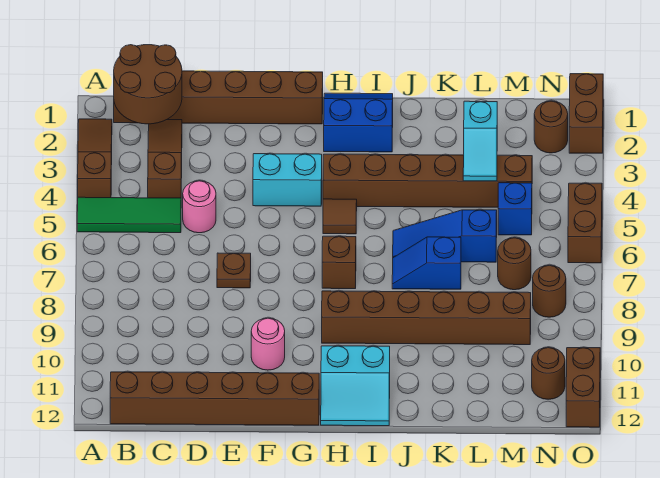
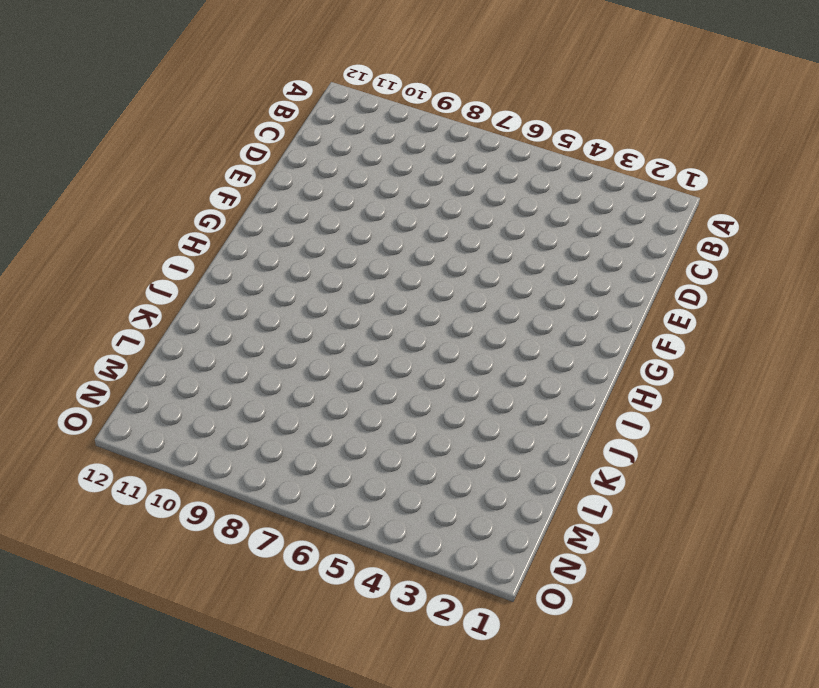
none -> brown slope A2:A4 level 1 top 4
none -> green tile A5:C5 level 1
none -> brown brick B1:G1 level 1

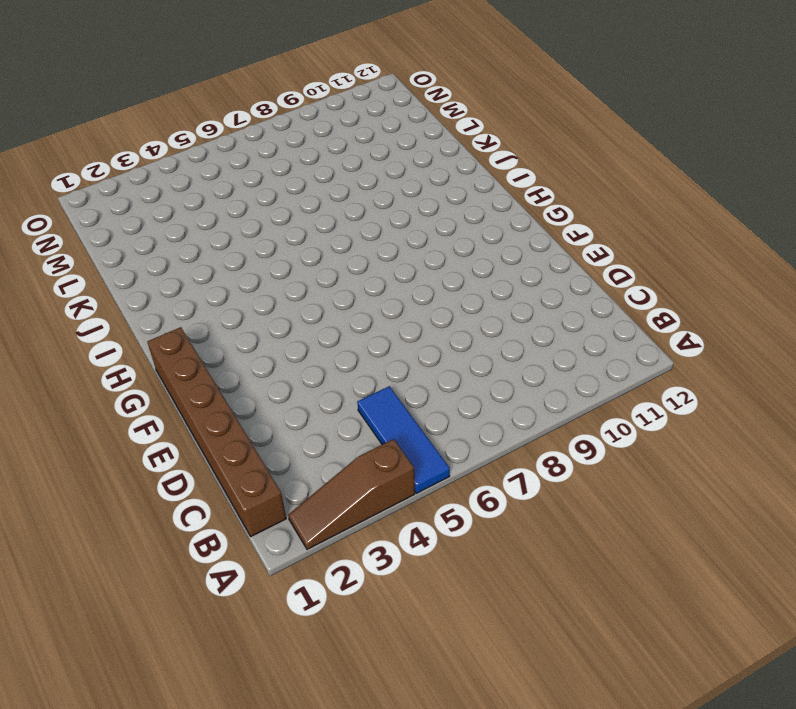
blue tile A5:C5 level 1 -> green tile A5:C5 level 1
none -> brown brick B12:G12 level 1
none -> brown slope C2:C4 level 1 top 4
none -> pink round brick D5 level 1

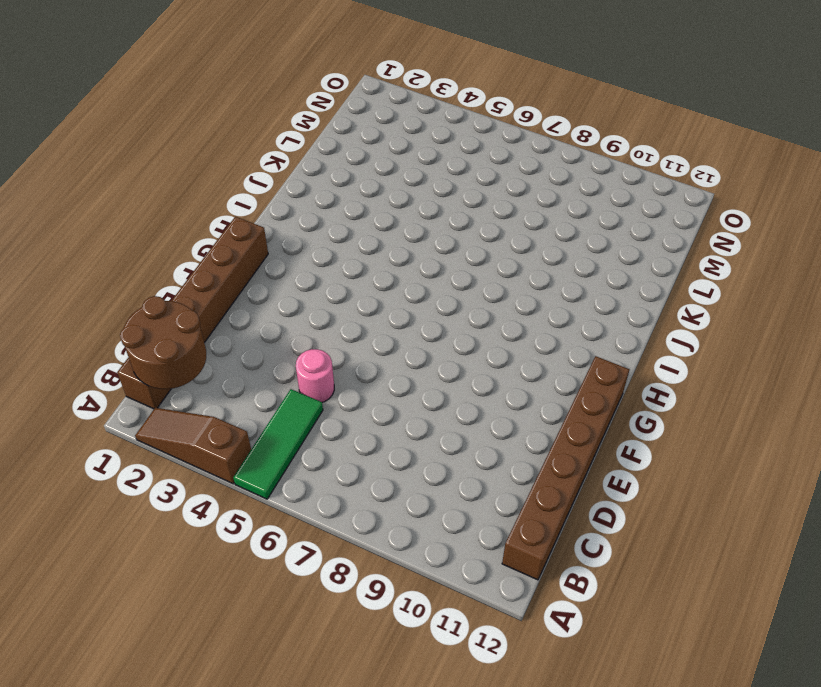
none -> brown slope C2:C4 level 1 top 4
none -> brown plate E7 level 1
none -> cyan brick F4:G4 level 1

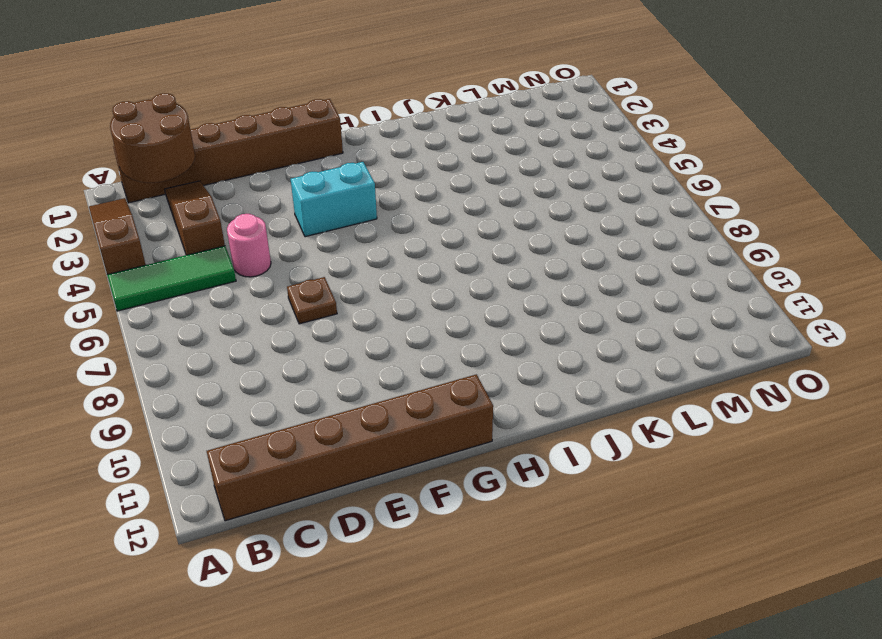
none -> pink round brick F10 level 1
none -> blue slope H1:I2 level 1 top 2
none -> brown brick H4:M4 level 1

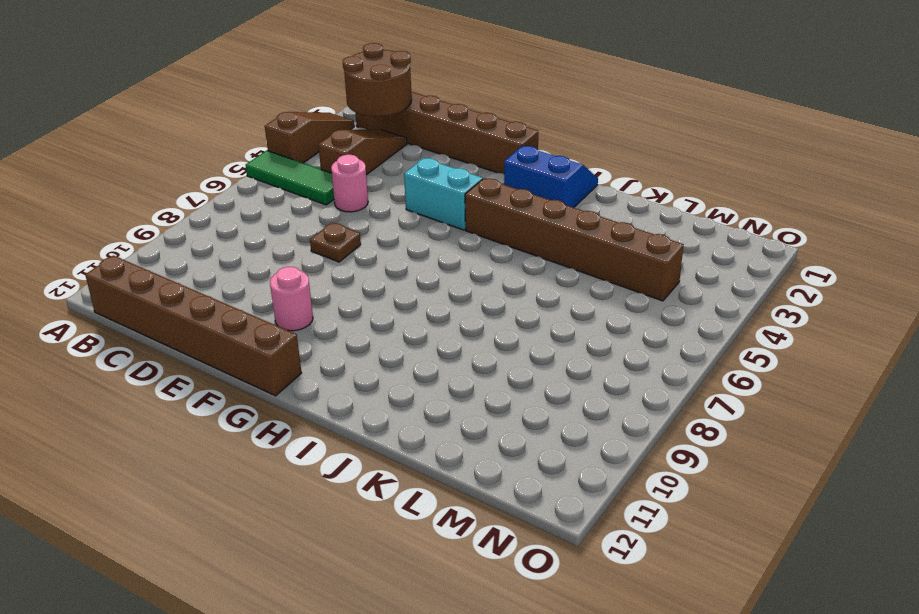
none -> brown tile H5 level 1
none -> brown brick H7 level 1
none -> brown brick H9:M9 level 1

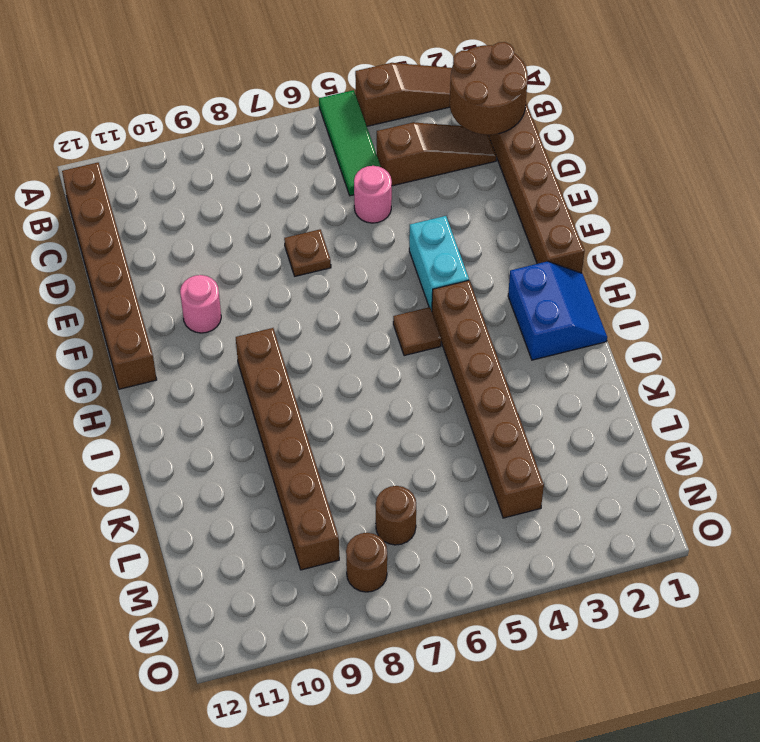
none -> brown brick H7 level 1
none -> cyan slope H11:I12 level 1 top 11
none -> blue slope J6:L6 level 1 top L

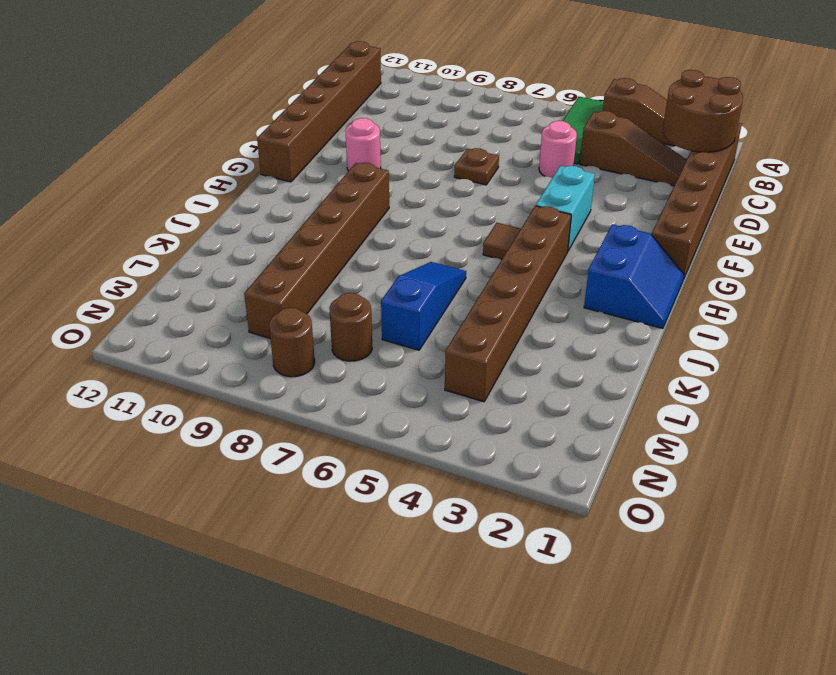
none -> brown brick H7 level 1
none -> cyan slope H11:I12 level 1 top 11
none -> blue slope J7:K7 level 1 top K

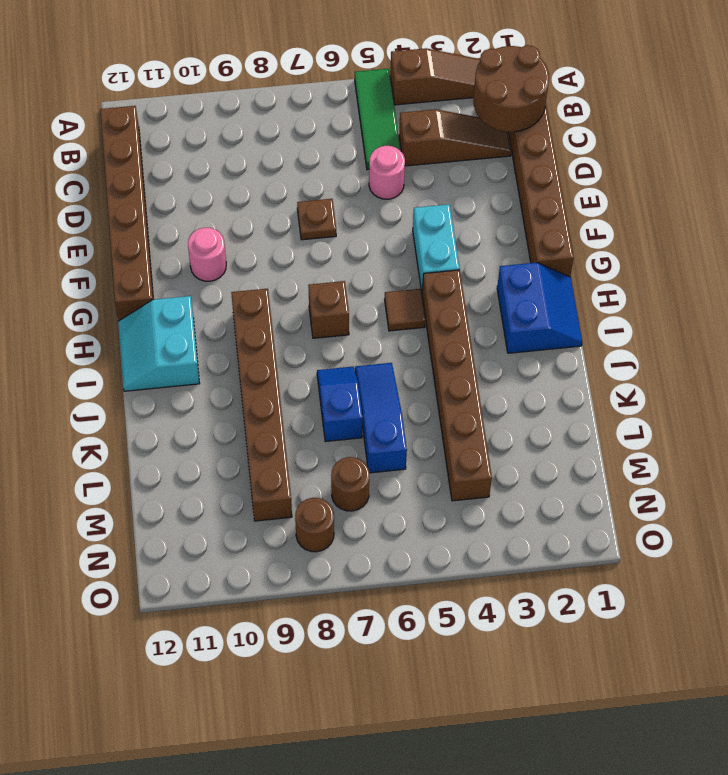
none -> blue brick M5 level 1
none -> brown round brick N2 level 1
none -> brown round brick N11 level 1

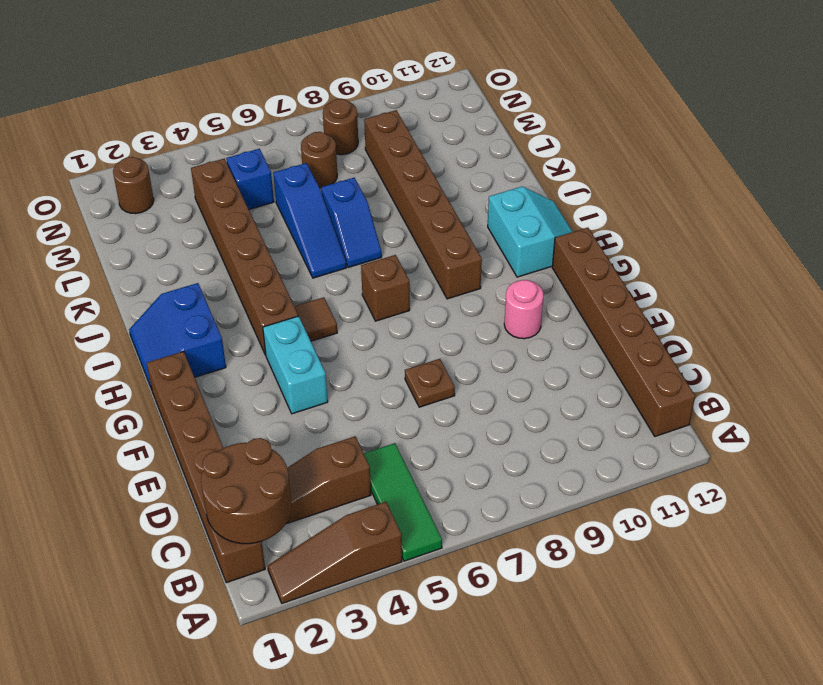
none -> pink round brick D5 level 1
none -> brown round brick N11 level 1
none -> brown brick O1:O2 level 1

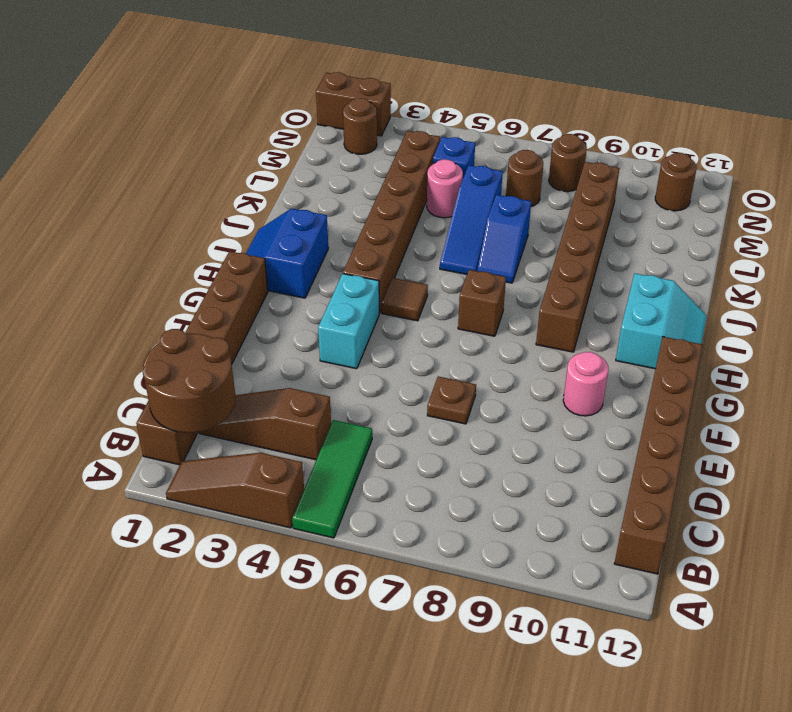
pink round brick L5 level 1 -> pink round brick D5 level 1
none -> brown brick O5:O6 level 1
none -> brown brick O11:O12 level 1
none -> cyan slope L3:L4 level 2 top 3

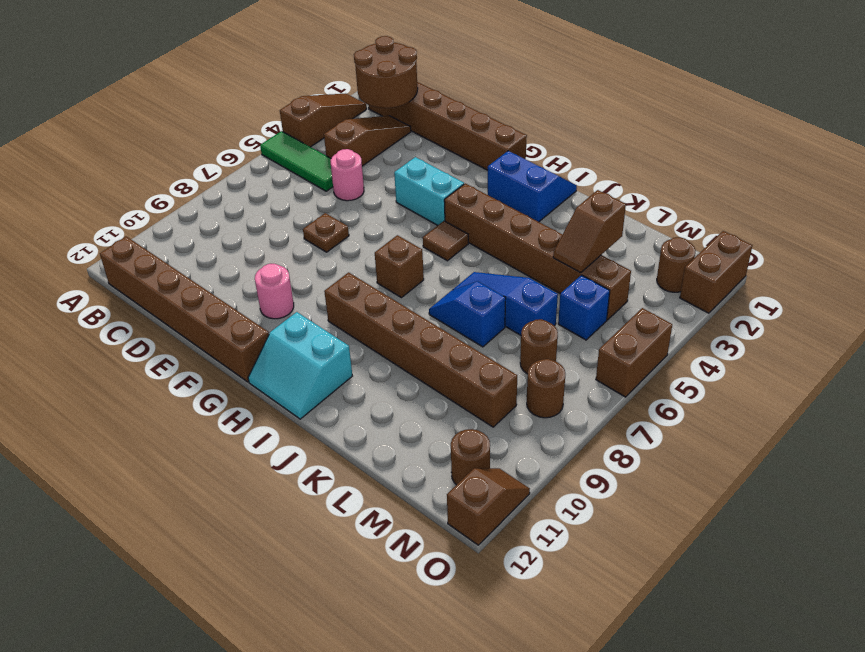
brown slope L3:L4 level 2 top 3 -> cyan slope L3:L4 level 2 top 3
brown slope O11:O12 level 1 top 12 -> brown brick O11:O12 level 1

